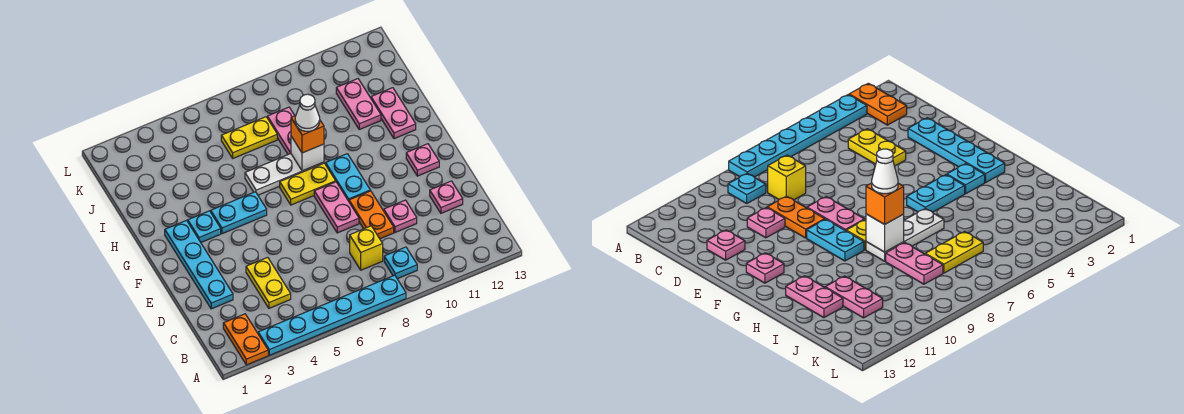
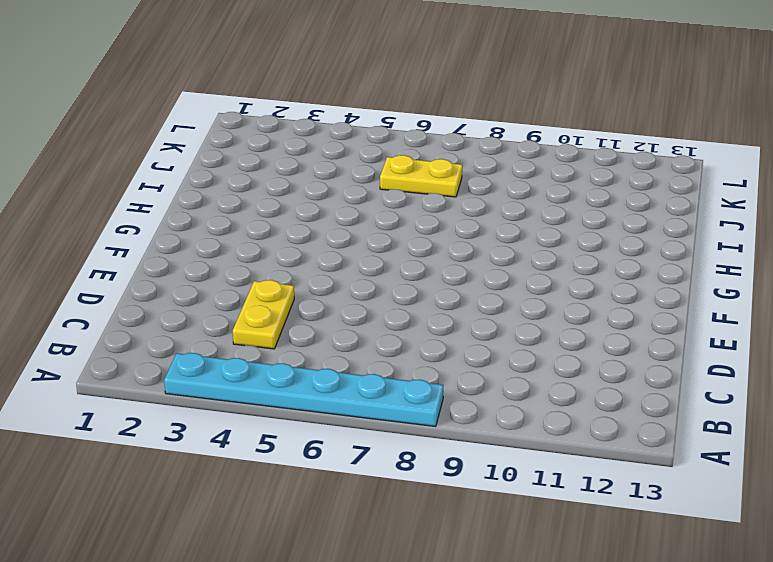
none -> orange plate A2:B2 level 1
none -> cyan plate B9 level 1
none -> yellow brick C8 level 1

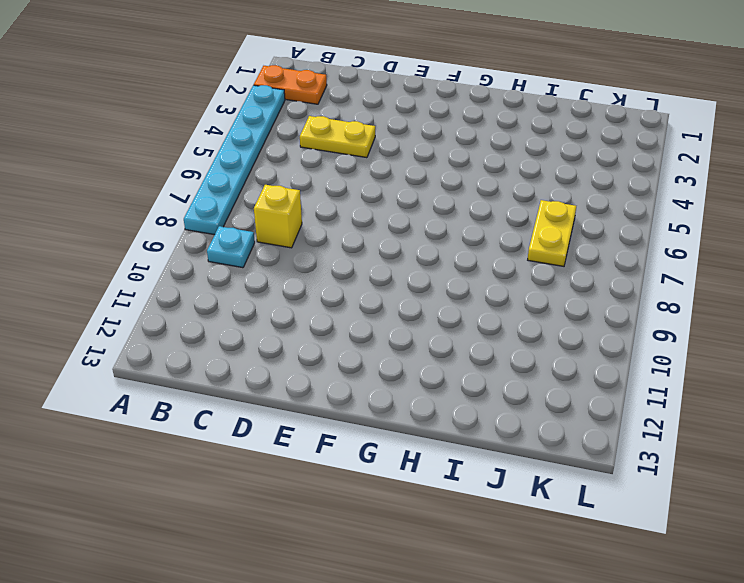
none -> cyan plate D2:G2 level 1
none -> orange plate D9:E9 level 1
none -> pink plate D10 level 1

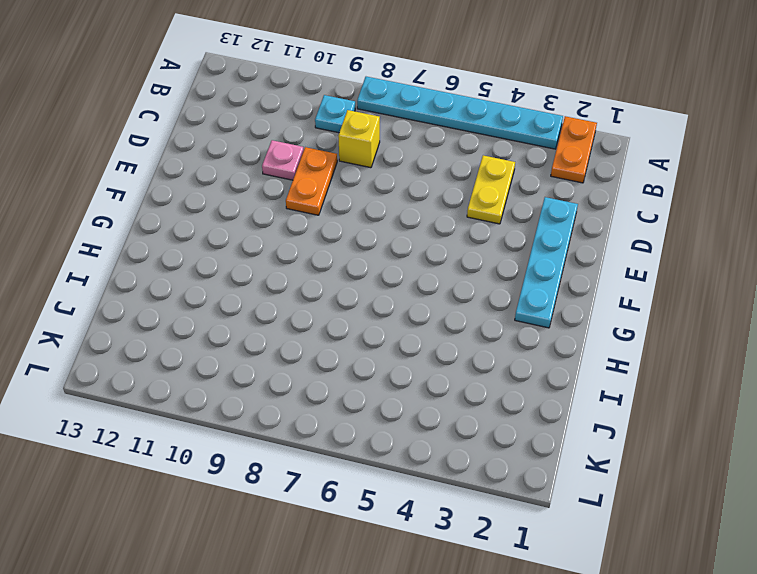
none -> pink plate D12 level 1
none -> pink plate E8:F8 level 1
none -> cyan plate F9:G9 level 1

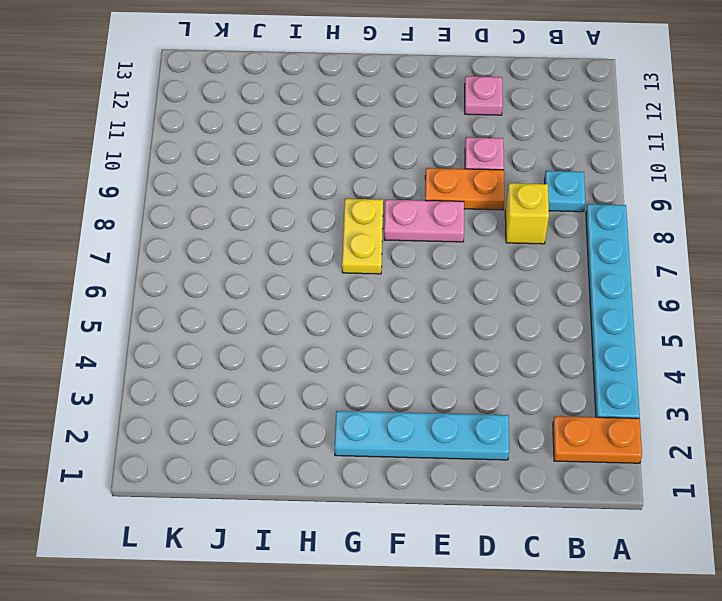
none -> yellow plate C4:D4 level 1
none -> cyan plate F9:G9 level 1
none -> pink plate F12 level 1

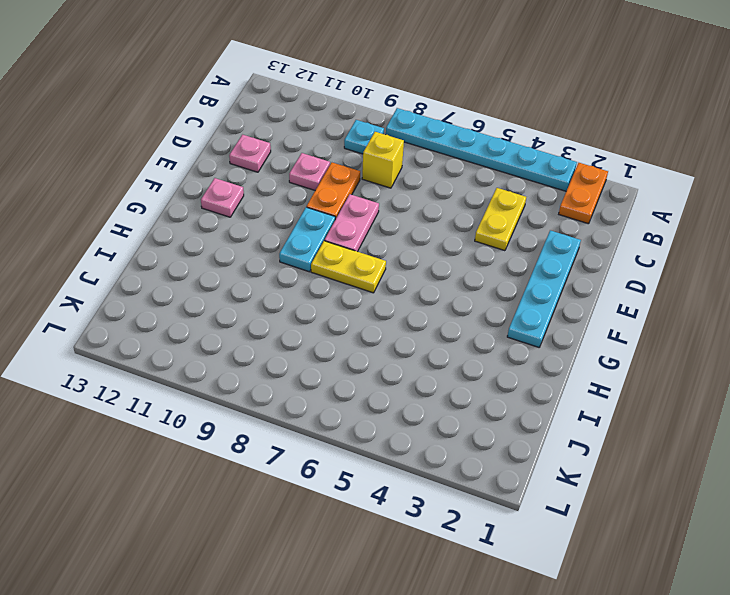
none -> cyan plate G3 level 1
none -> cyan plate G4:G5 level 1
none -> white plate H6:H8 level 1

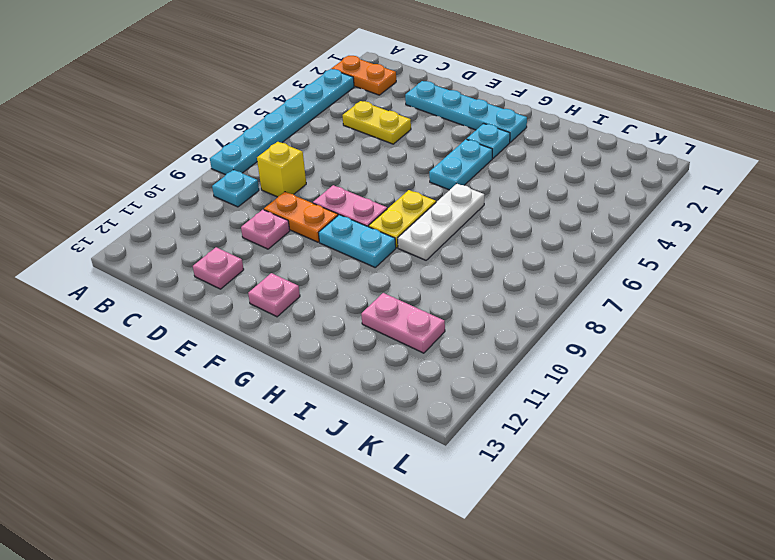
none -> pink plate H12:I12 level 1
none -> pink plate I8:J8 level 1
none -> yellow plate J6:J7 level 1

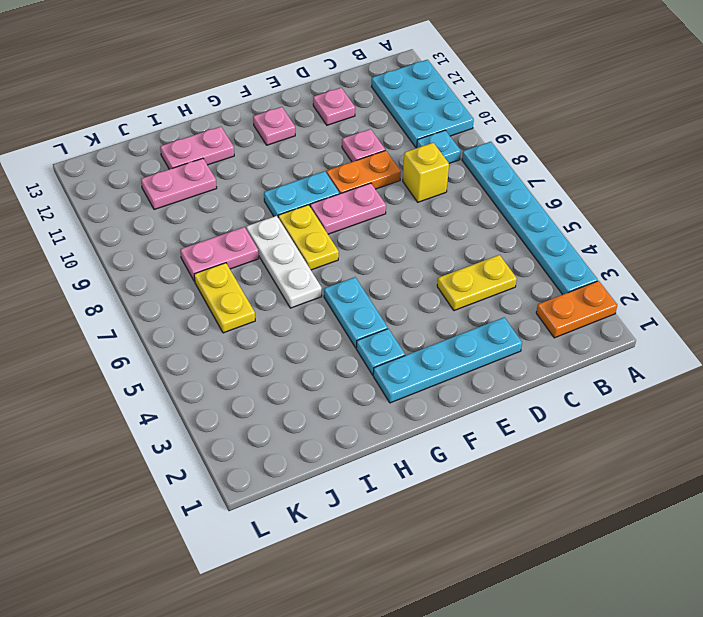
cyan plate A10:B12 level 1 -> none
none -> white brick H8 level 2
none -> orange brick H8 level 3
none -> white cone H8 level 4

